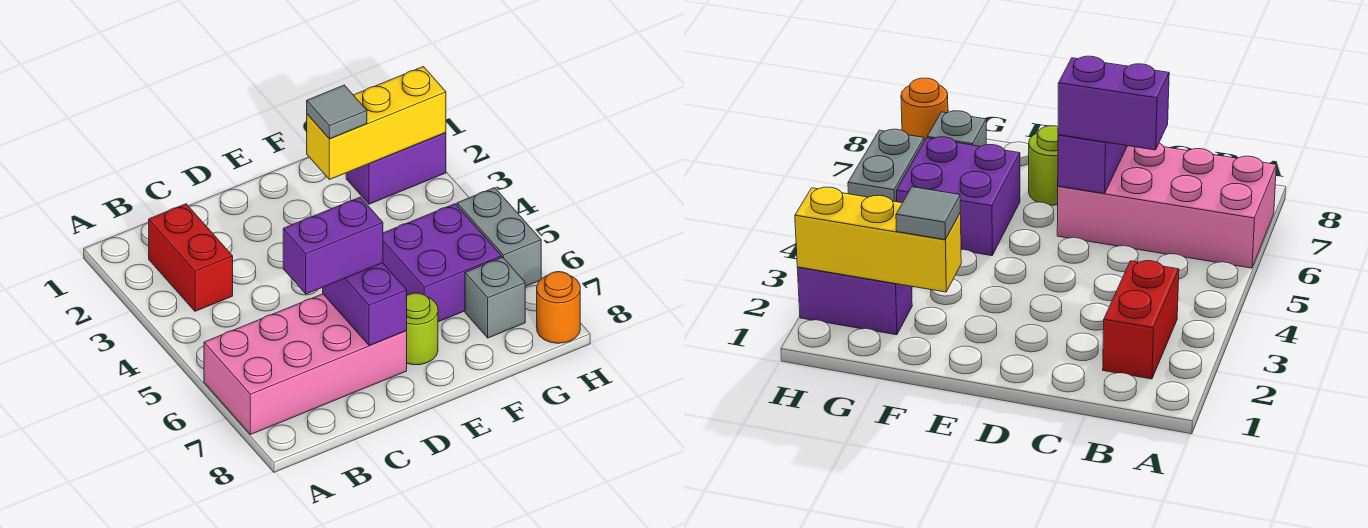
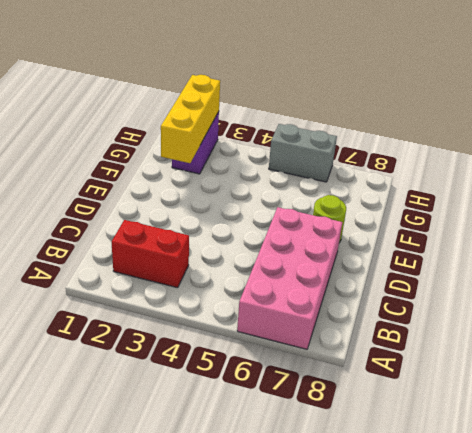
none -> purple brick F5:G6 level 1
none -> grey brick G7 level 1
none -> orange round brick H8 level 1

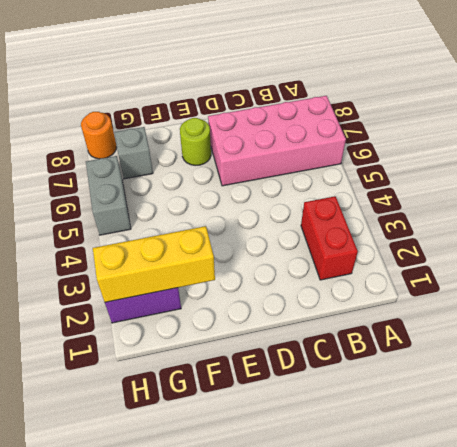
none -> purple brick F5:G6 level 1
none -> purple brick D6:D7 level 2
none -> purple brick C6:D6 level 3

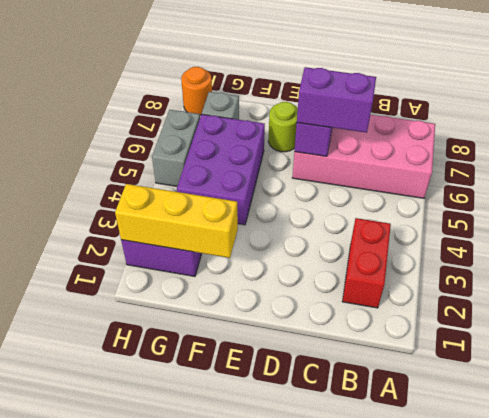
purple brick F4:G6 level 1 -> purple brick F5:G6 level 1
none -> grey tile F2 level 3

